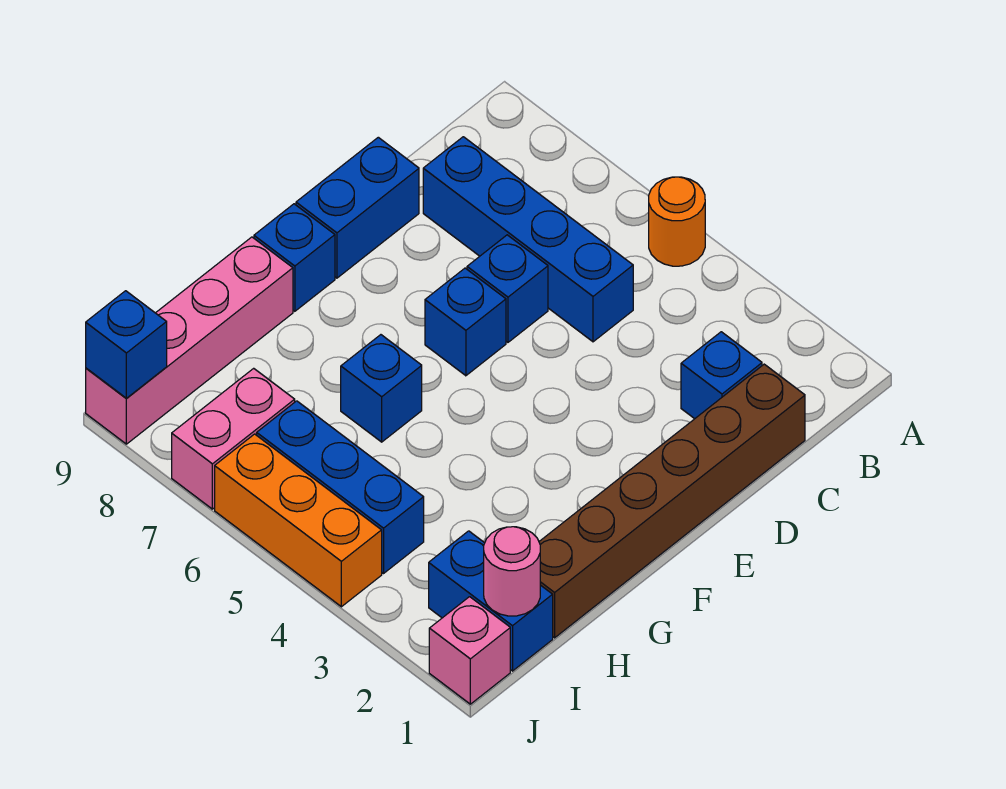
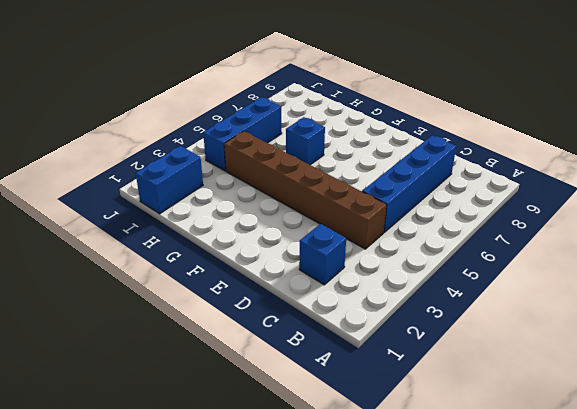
brown brick C4:H4 level 1 -> brown brick C1:H1 level 1
none -> orange round brick A5 level 1
none -> blue brick D6 level 1
none -> blue brick D9:E9 level 1

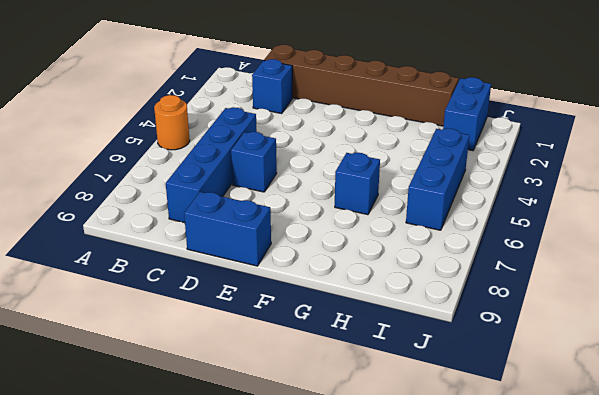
none -> blue brick E6 level 1
none -> blue brick F9 level 1
none -> pink brick G9:J9 level 1

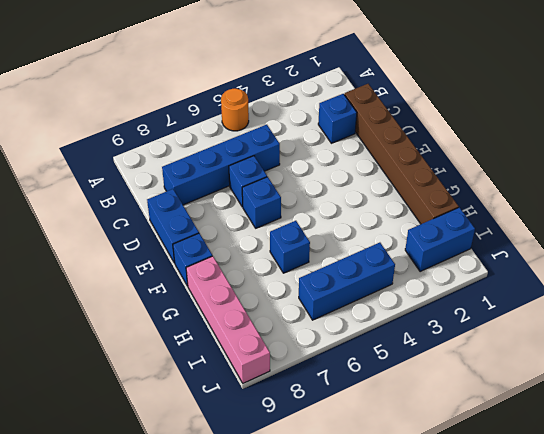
none -> pink brick I7:J7 level 1
none -> pink brick J1 level 1
none -> orange brick J4:J6 level 1

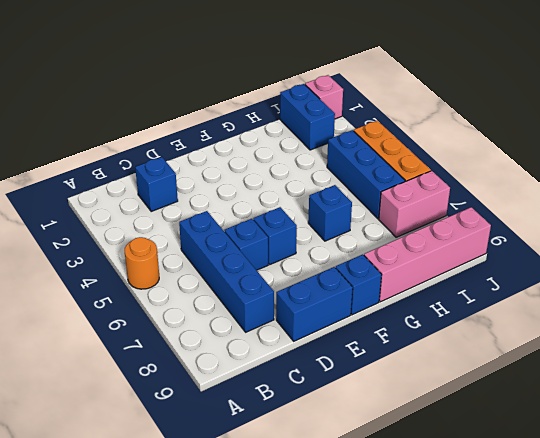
none -> brown brick C1:H1 level 1
none -> pink round brick I1 level 2
none -> blue brick J9 level 2

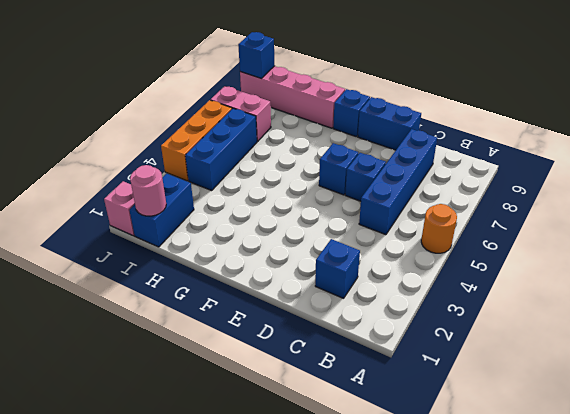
none -> brown brick C1:H1 level 1
none -> blue brick G6 level 1

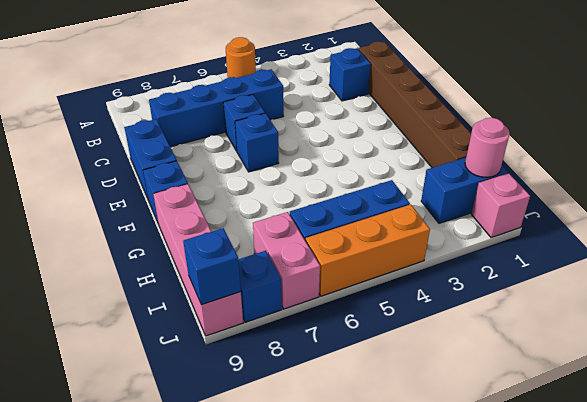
blue brick J8 level 1 -> blue brick G6 level 1

